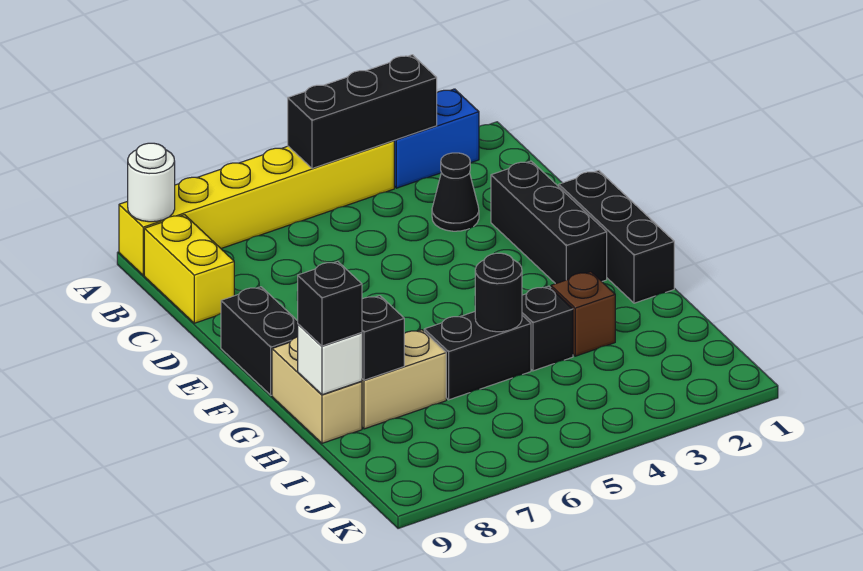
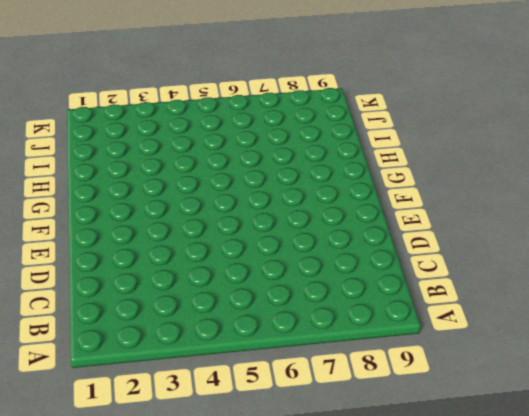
none -> blue brick A2:A3 level 1
none -> yellow brick A4:A9 level 1
none -> yellow brick B9:C9 level 1

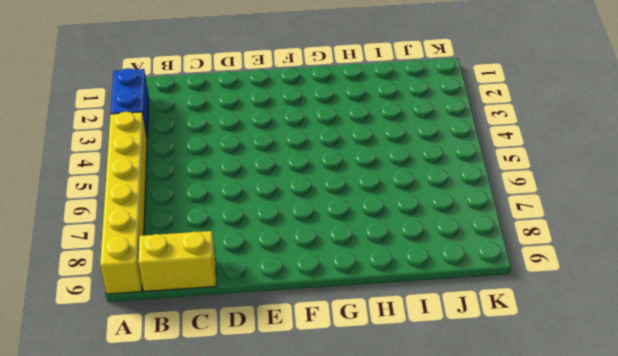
none -> black cone C3 level 1
none -> black brick D2:F2 level 1
none -> black brick E1:G1 level 1

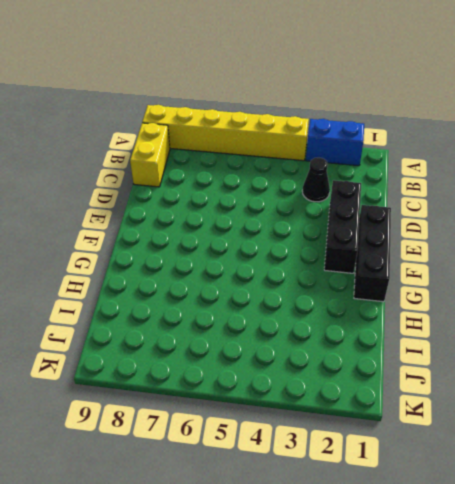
none -> black brick E9:F9 level 1
none -> tan brick G9:H9 level 1
none -> brown brick H3 level 1

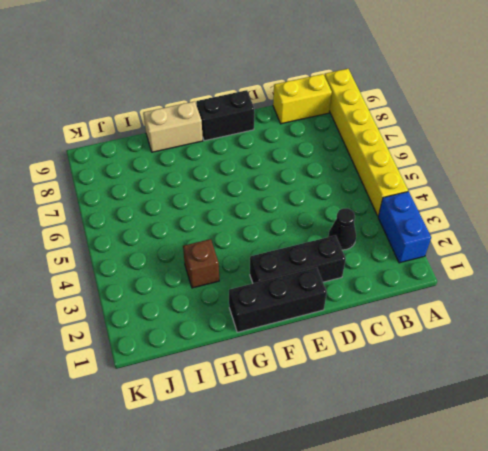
none -> black brick H4 level 1
none -> black brick H5:H6 level 1
none -> tan brick H7:H8 level 1

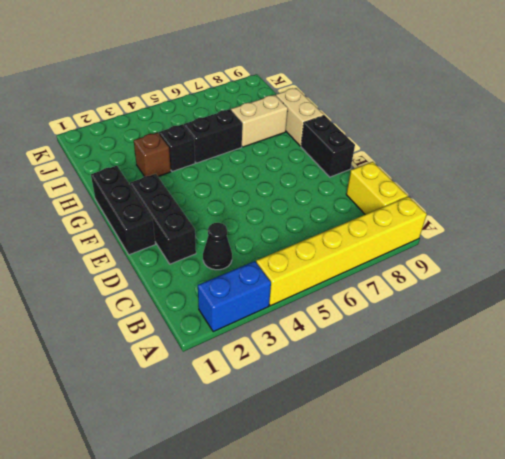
none -> black brick A3:A5 level 2
none -> white round brick A9 level 2
none -> black round brick H5 level 2

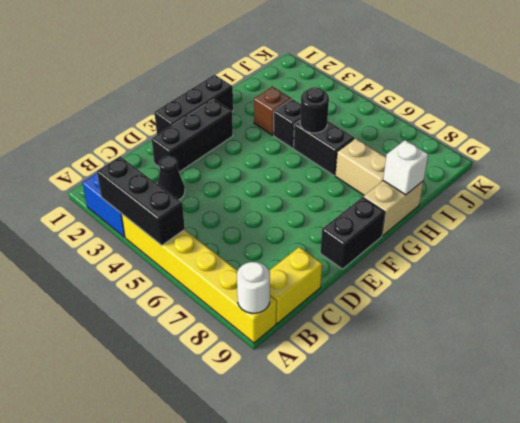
none -> black brick H8 level 2
none -> black brick H9 level 3

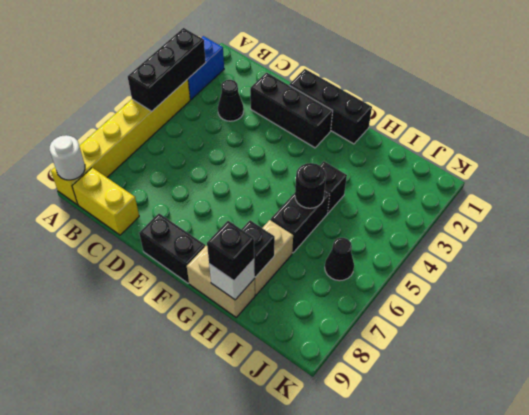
black cone J6 level 1 -> none
none -> brown brick H3 level 1

